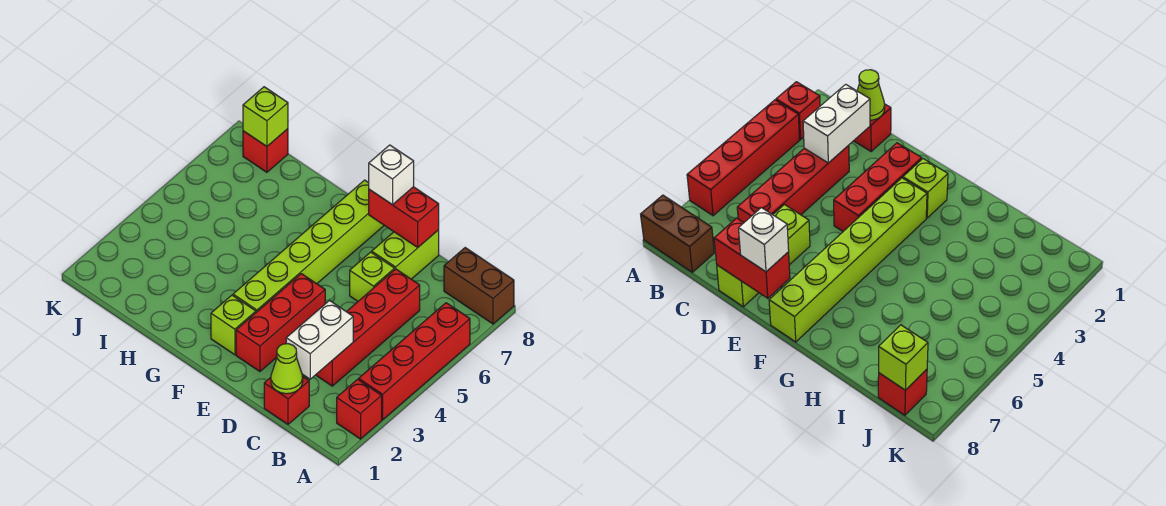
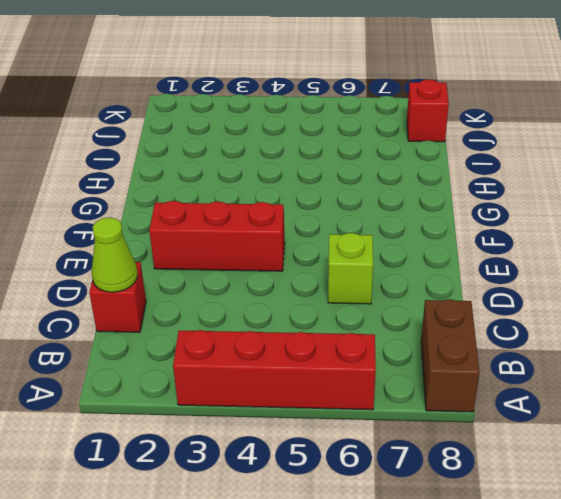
none -> red brick A2 level 1
none -> red brick C3:C6 level 1
none -> lime brick D7:D8 level 1

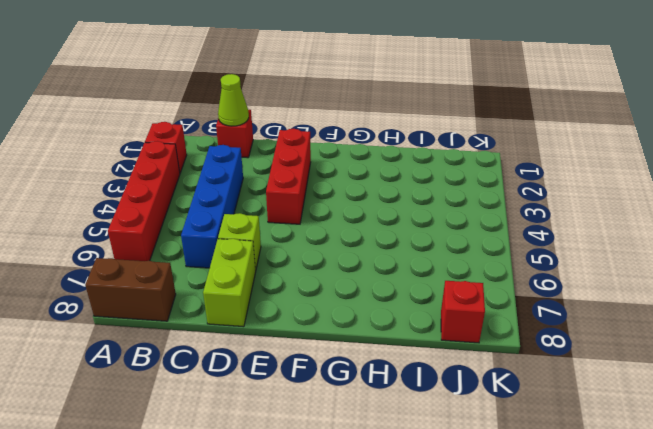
blue brick C3:C6 level 1 -> red brick C3:C6 level 1
none -> lime brick F2 level 1
none -> lime brick F3:F8 level 1
none -> white brick C2:C3 level 2

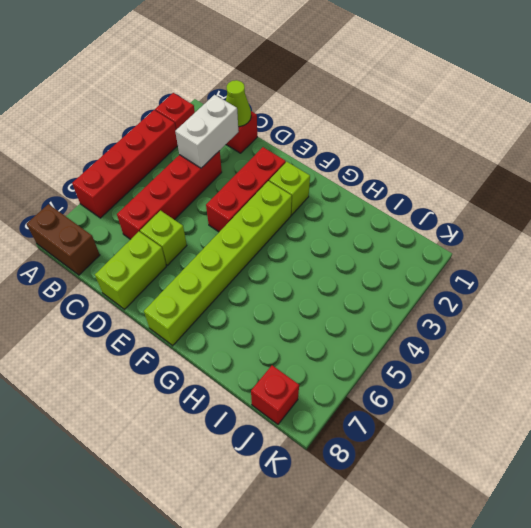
none -> red brick D8:E8 level 2
none -> lime brick J8 level 2
none -> white brick E8 level 3

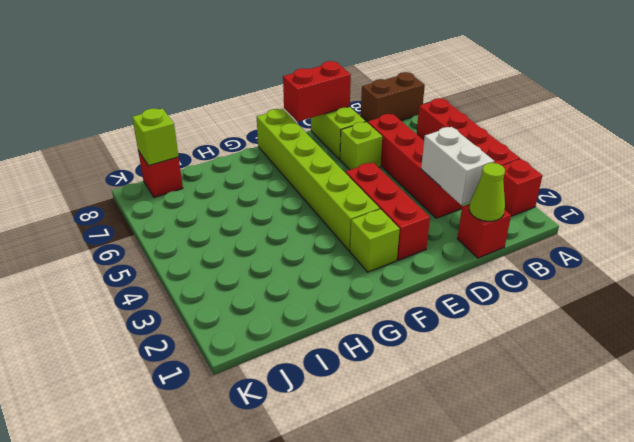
none -> white brick E8 level 3

